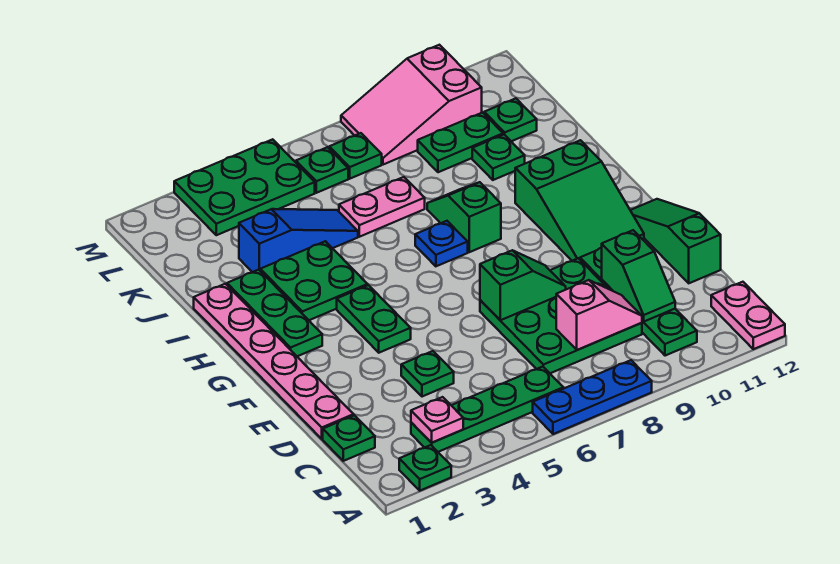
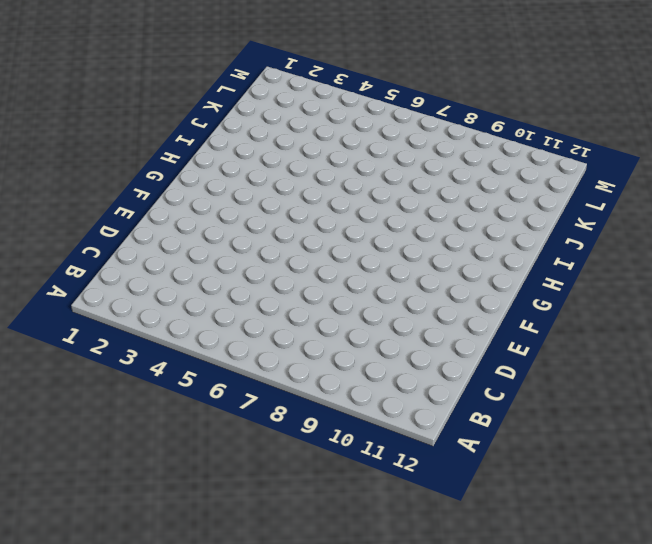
none -> green plate A2 level 1
none -> blue plate A6:A8 level 1
none -> pink plate A12:B12 level 1

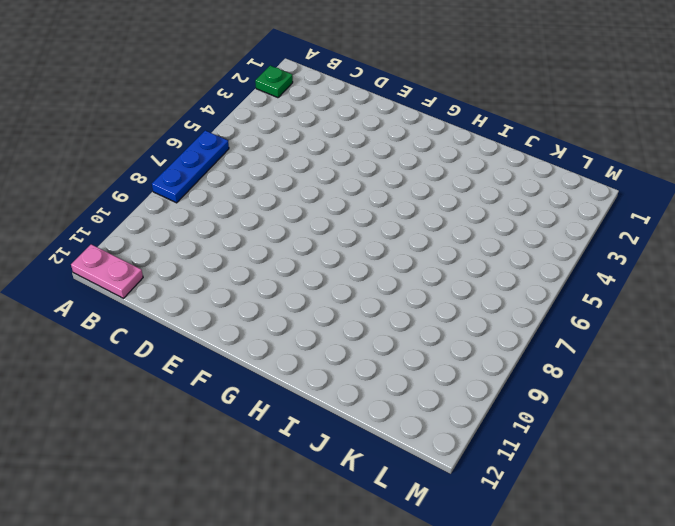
none -> green plate B3:B6 level 1
none -> green plate B10:E10 level 1
none -> green plate C1 level 1

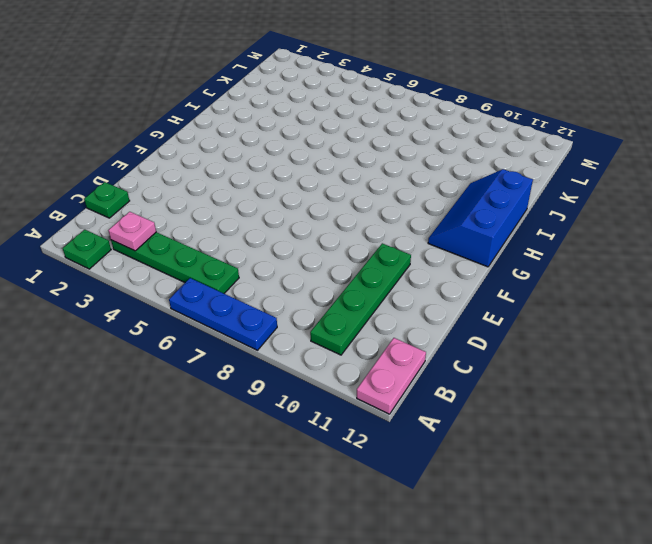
blue slope G11:I12 level 1 top 12 -> green slope F10:H11 level 1 top H
none -> green plate C7:E9 level 1
none -> pink plate D1:I1 level 1
none -> green plate D4 level 1

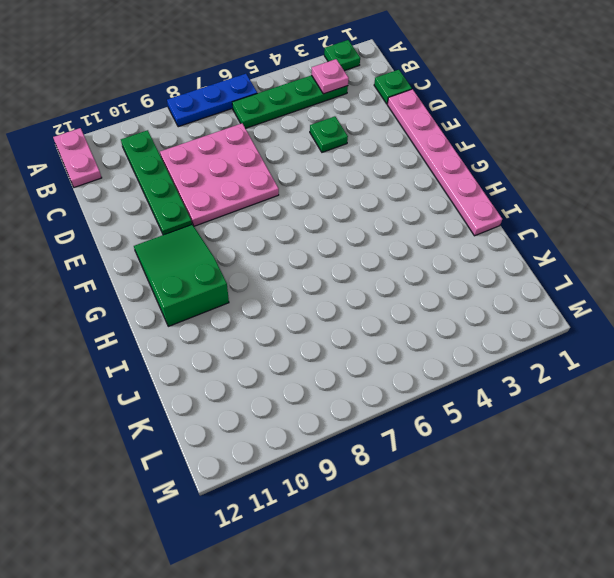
pink plate C7:E9 level 1 -> green plate C7:E9 level 1
none -> green slope D12:F12 level 1 top D
none -> green plate F4:G4 level 1
none -> green plate G2:I2 level 1

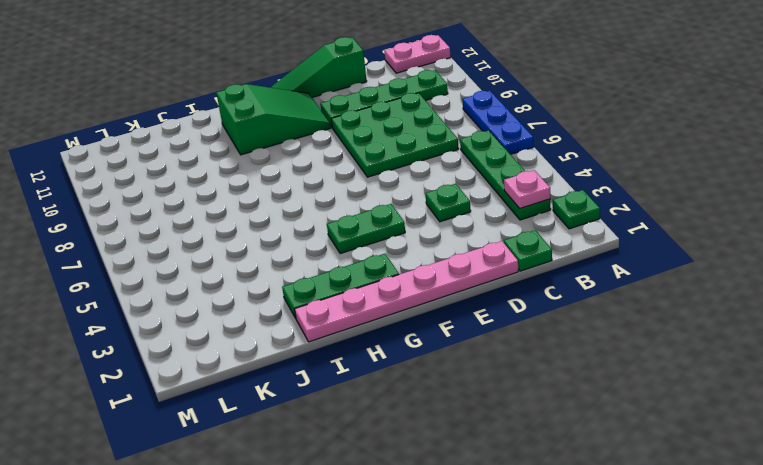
none -> green plate H3:I4 level 1
none -> blue plate H7 level 1
none -> green slope H8:I8 level 1 top H

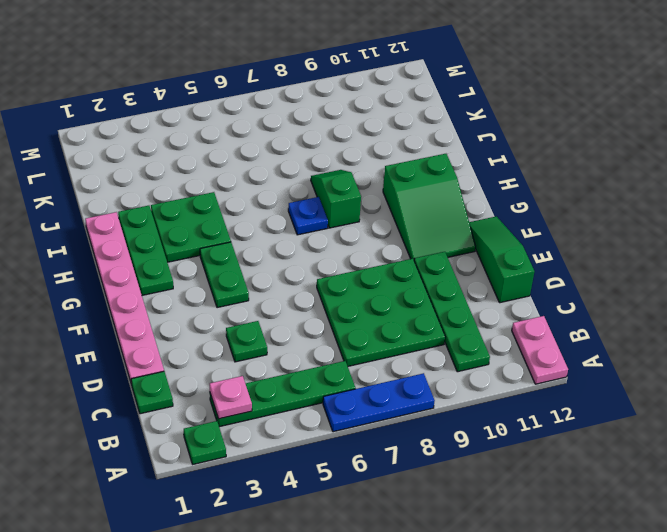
none -> blue slope J3:J5 level 1 top 3
none -> pink plate J6:J7 level 1
none -> green plate J10 level 1

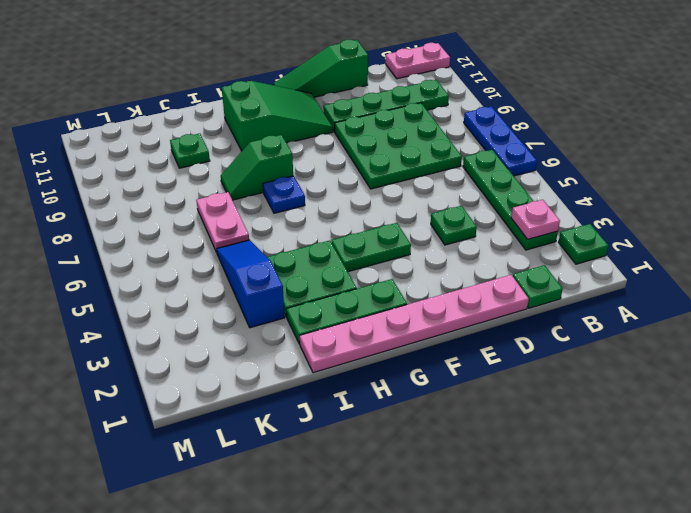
none -> green plate K9:K10 level 1
none -> green plate K11 level 1
none -> green plate L3:M5 level 1

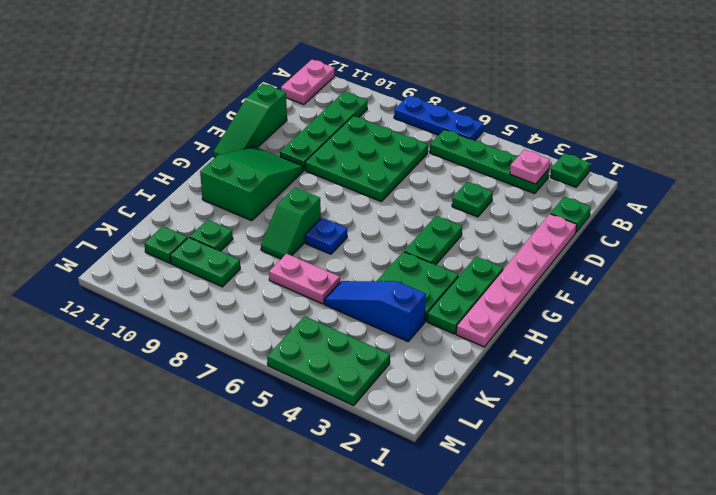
none -> green plate L6 level 1
none -> green plate L7 level 1
none -> pink slope L8:M10 level 1 top 10

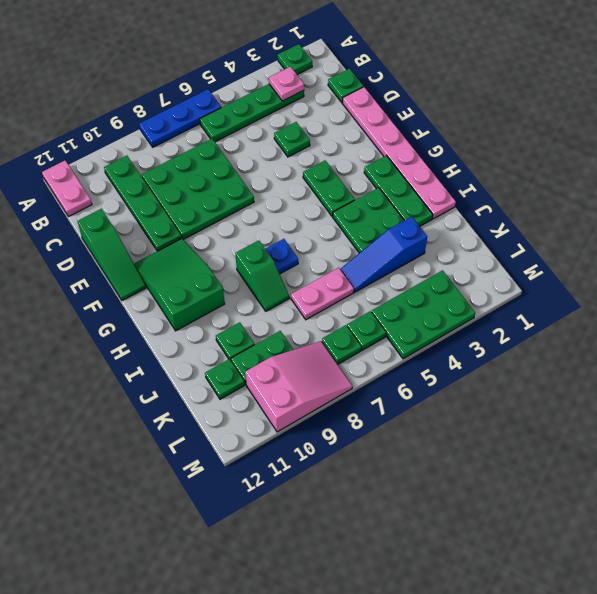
none -> pink slope C8:C9 level 2 top 8
none -> green slope C10:D10 level 2 top D
none -> green slope E7:E8 level 2 top 7

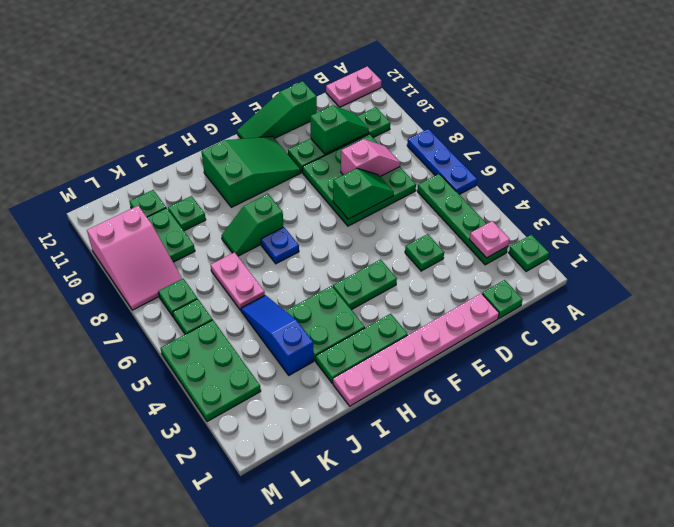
pink slope C8:D8 level 2 top D -> pink slope C8:C9 level 2 top 8
green slope D7:E7 level 2 top E -> green slope E7:E8 level 2 top 7

